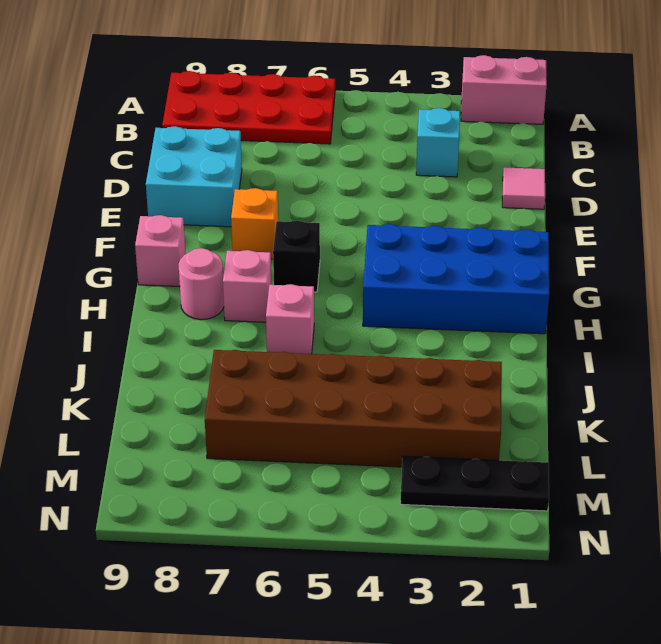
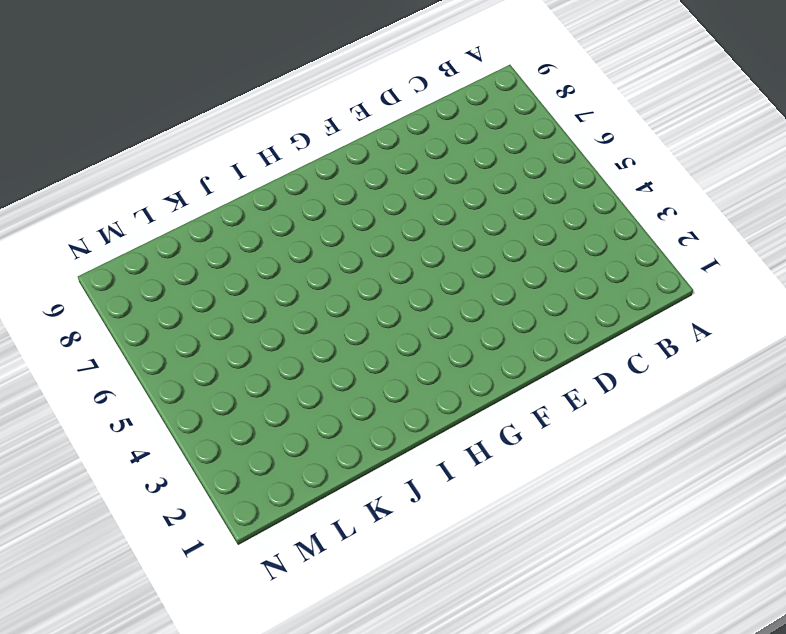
none -> pink brick A1:A2 level 1
none -> red plate A6:B9 level 1
none -> cyan brick C3 level 1

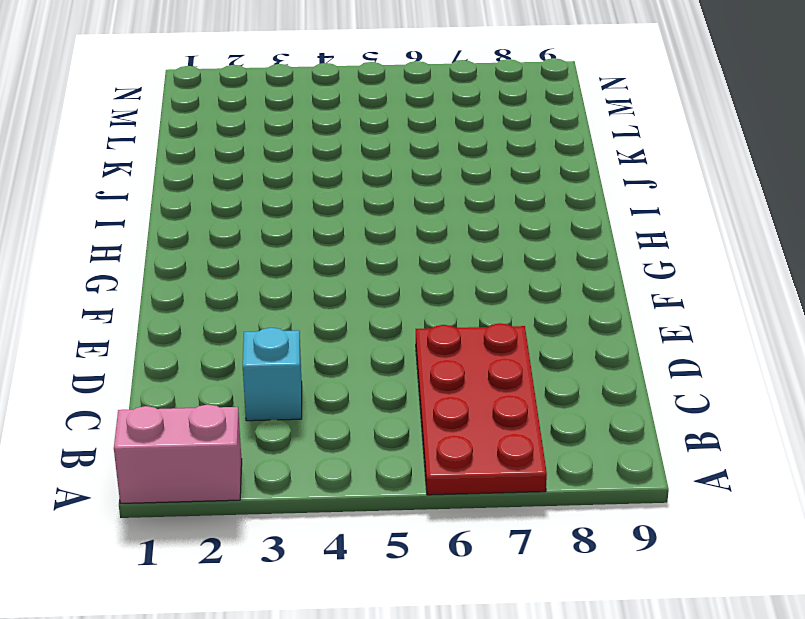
red plate A6:D7 level 1 -> red plate A6:B9 level 1
none -> pink tile D1 level 1
none -> cyan brick D8:E9 level 1
none -> orange brick F7 level 1

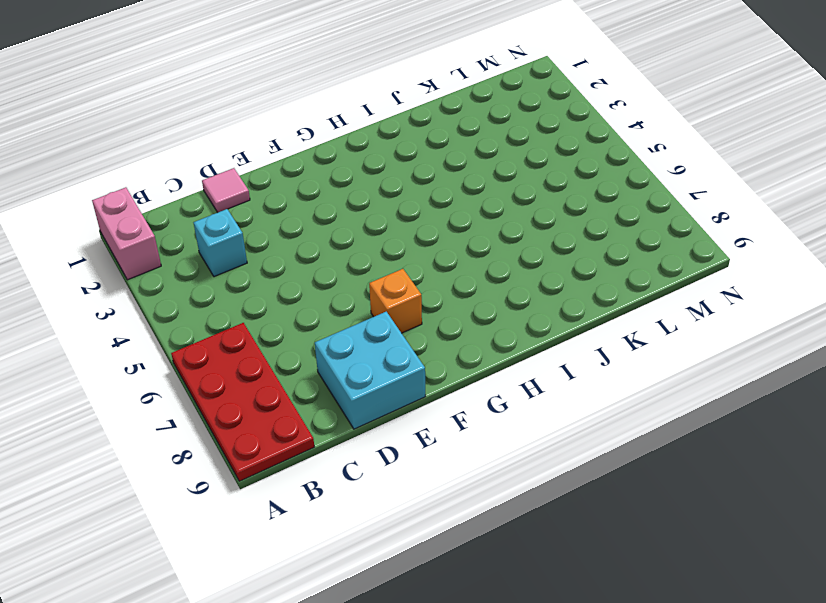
none -> blue brick G1:H4 level 1
none -> black brick G6 level 1
none -> pink brick G9 level 1

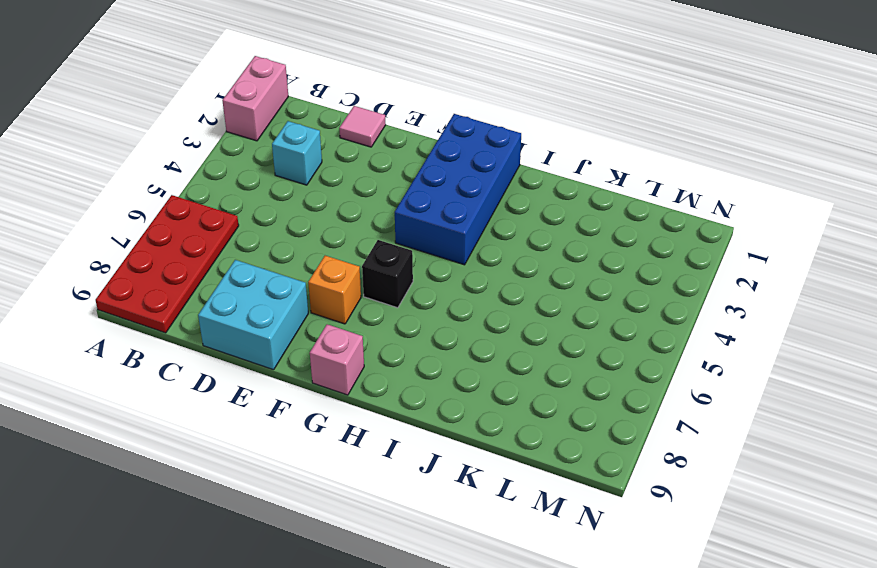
none -> pink brick H7 level 1
none -> pink round brick H8 level 1
none -> pink brick I6 level 1

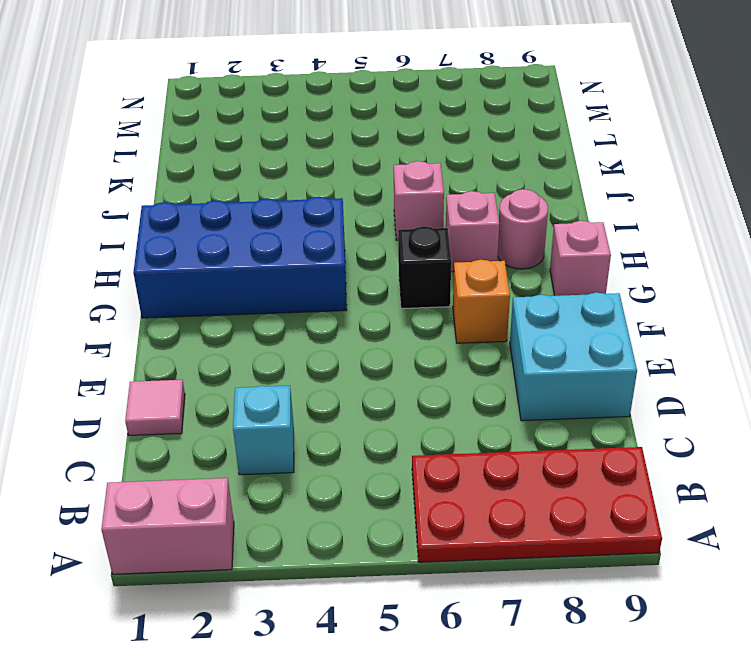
none -> brown brick K2:L7 level 1
none -> black plate M1:M3 level 1

